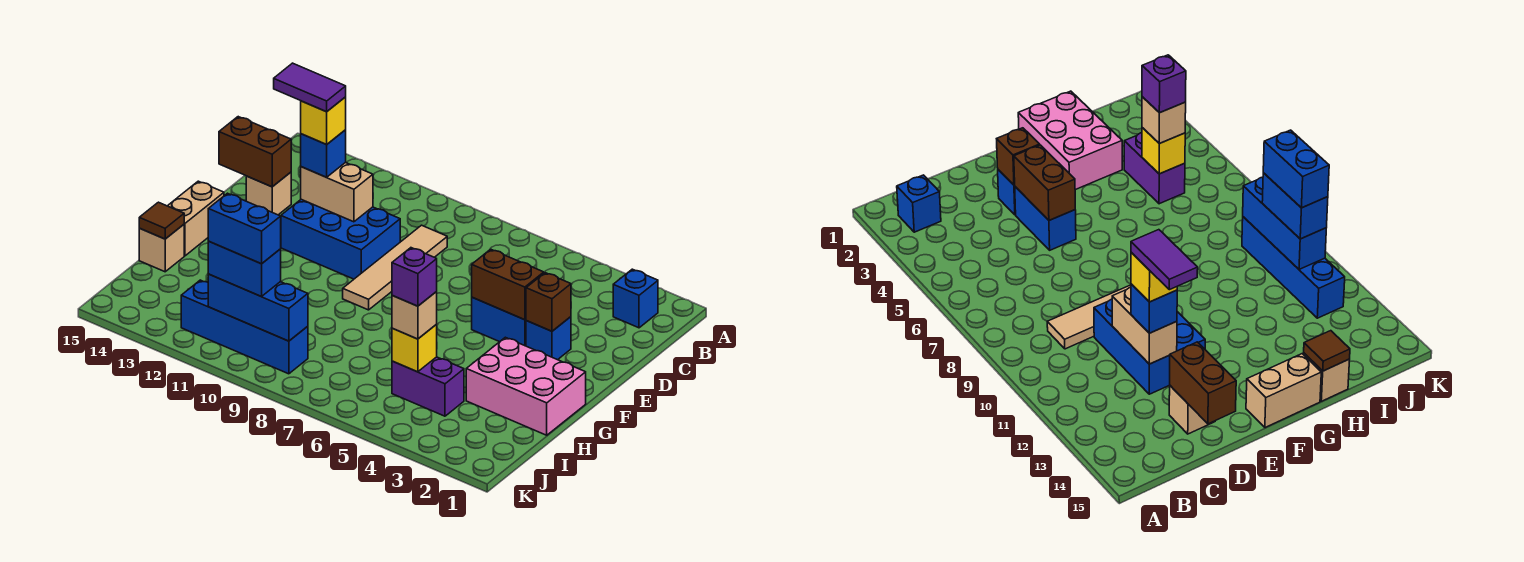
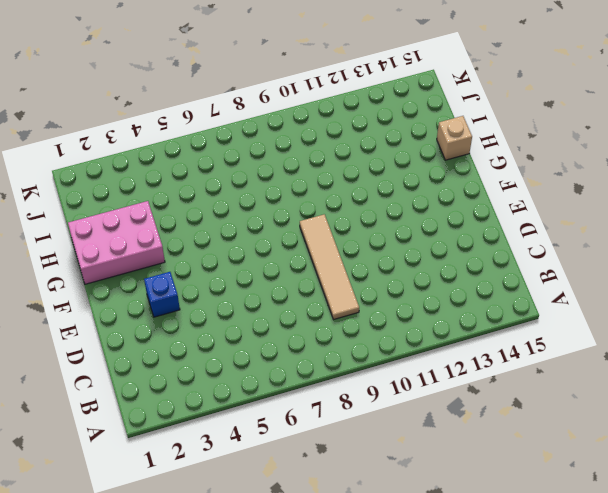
none -> blue brick B2 level 1
none -> blue brick D10:E12 level 1
none -> tan brick D14 level 1

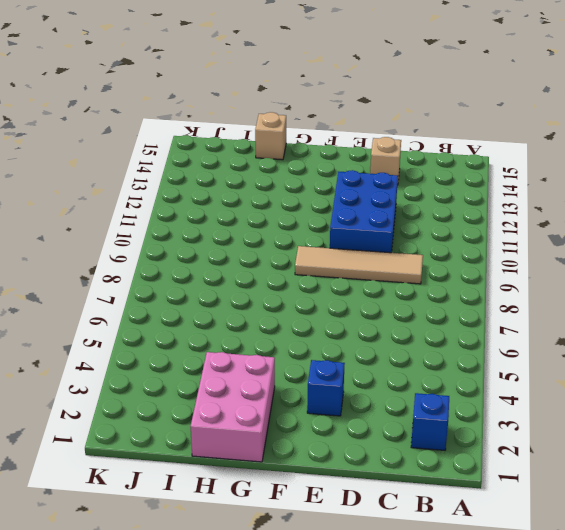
none -> blue brick E4:E5 level 1
none -> tan brick F15:G15 level 1
none -> purple brick I4:I5 level 1

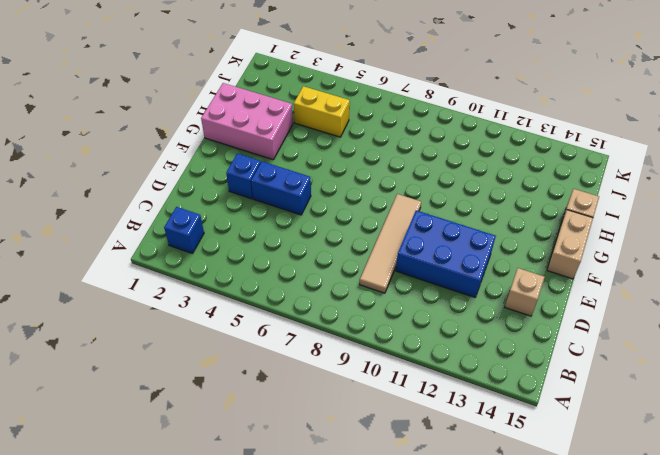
yellow brick I4:I5 level 1 -> purple brick I4:I5 level 1
none -> blue brick J9:J12 level 1
none -> tan brick D11:D12 level 2
none -> brown brick D14:D15 level 2

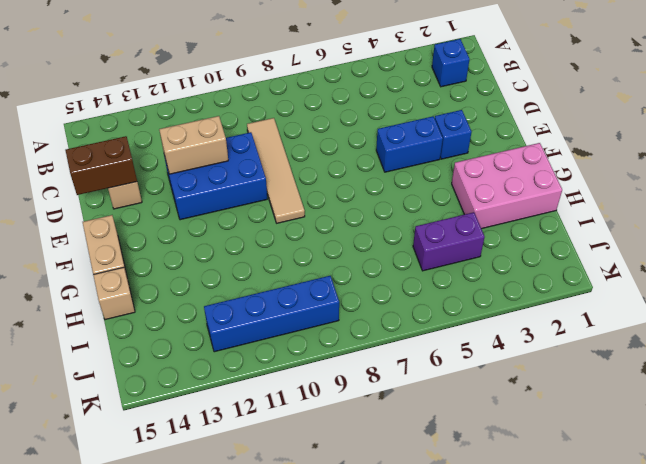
none -> brown brick E3 level 2
none -> brown brick E4:E5 level 2
none -> brown tile H15 level 2

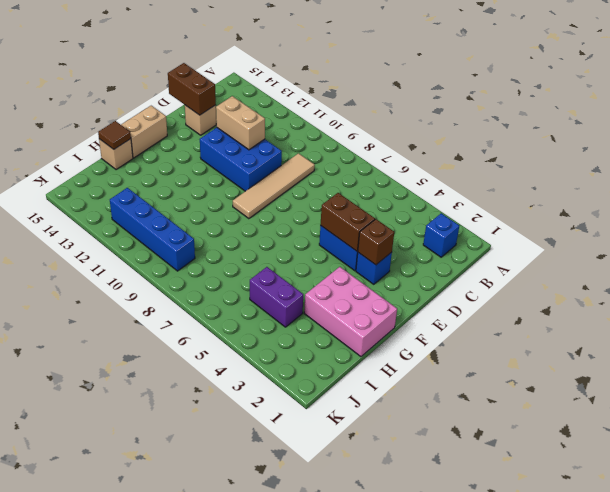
none -> yellow brick I5 level 2
none -> blue brick J9:J11 level 2
none -> blue brick D12 level 3

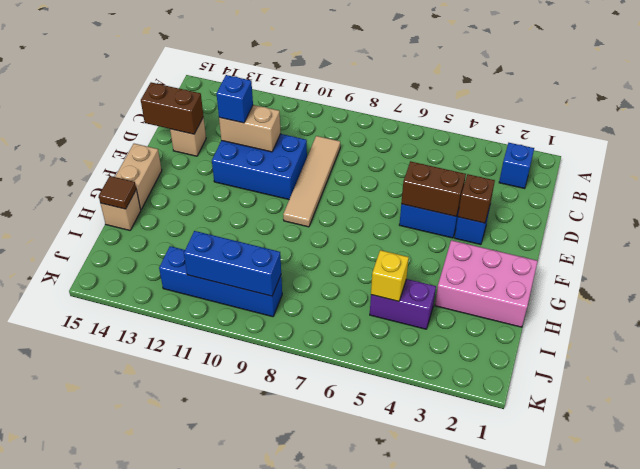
none -> tan brick I5 level 3
none -> blue brick J10:J11 level 3
none -> yellow brick D12 level 4

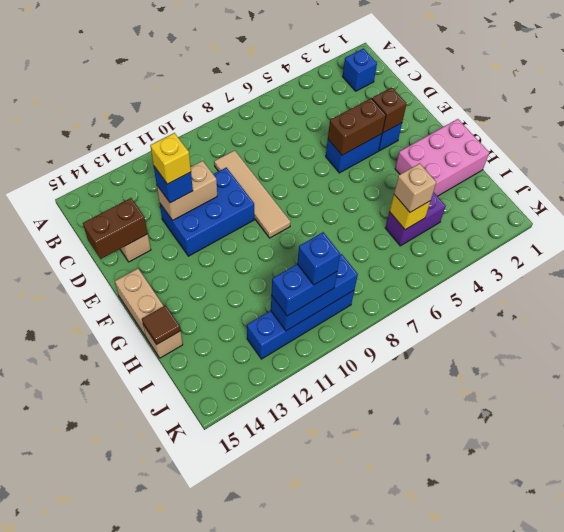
blue brick J10 level 4 -> blue brick J10:J11 level 4
none -> purple brick I5 level 4
none -> purple tile D12:D13 level 5

